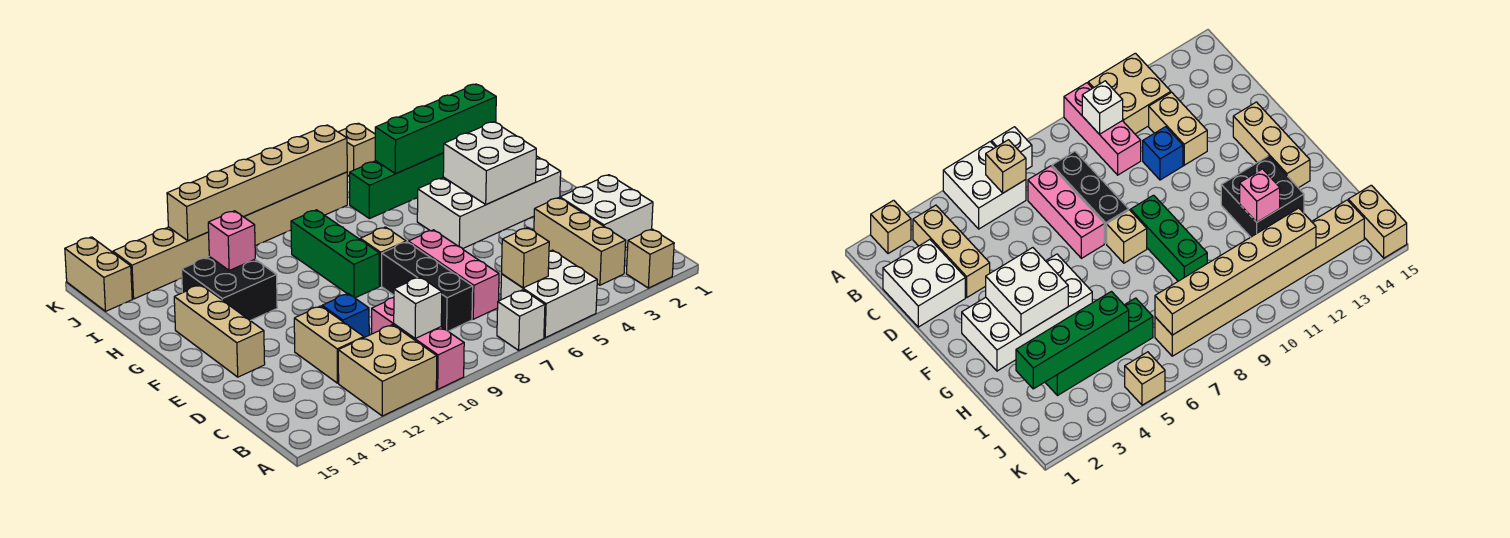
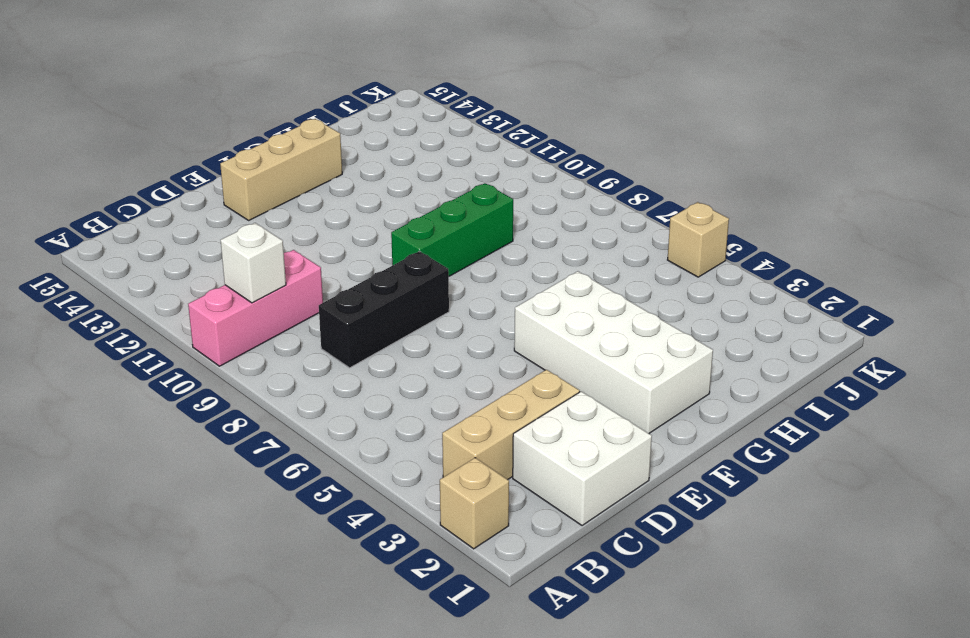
none -> white brick A5:B6 level 1
none -> white brick A7 level 1
none -> tan brick A11:B12 level 1

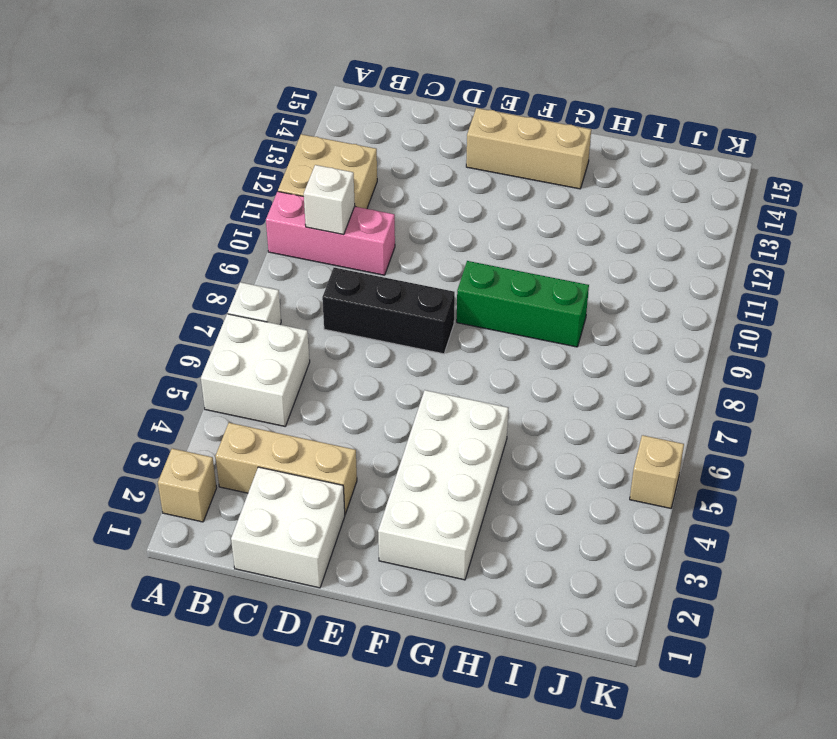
none -> pink brick C7:E7 level 1
none -> tan brick C12:D12 level 1
none -> blue brick D11 level 1

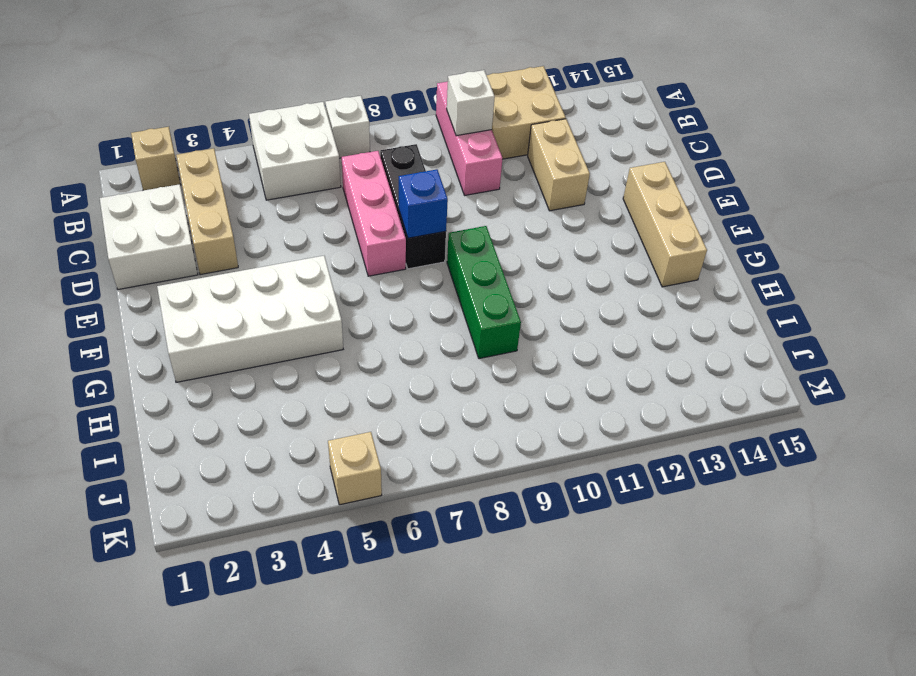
blue brick E8 level 2 -> blue brick D11 level 1
none -> tan brick F8 level 1
none -> black brick G12:H13 level 1
none -> green brick I3:I6 level 1

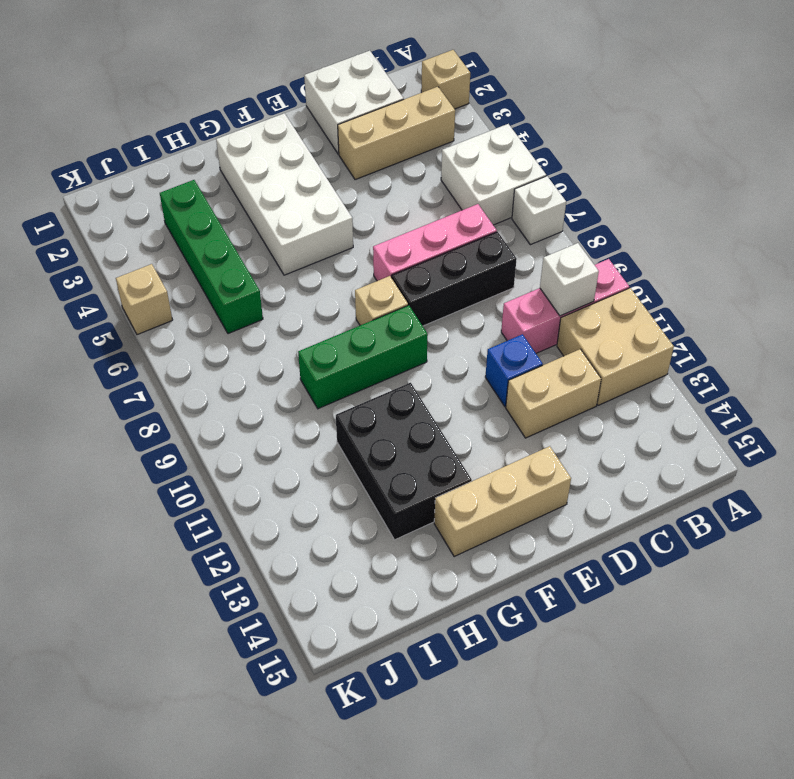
black brick G11:H13 level 1 -> black brick G12:H13 level 1
none -> tan brick J7:J14 level 1
none -> tan brick J15:K15 level 1
none -> tan brick B6 level 2

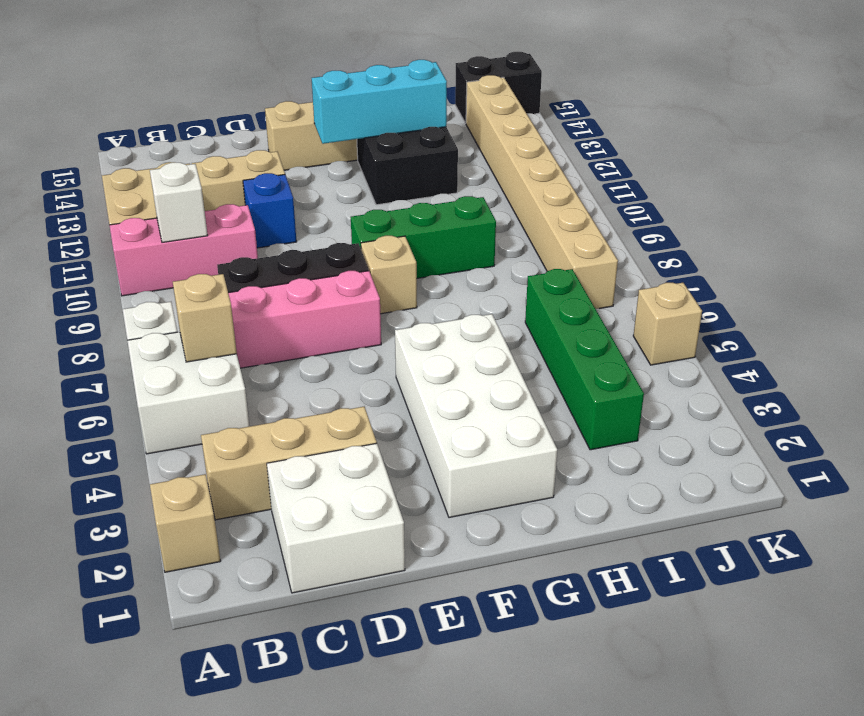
cyan brick F13:H13 level 2 -> none
black brick J15:K15 level 1 -> tan brick J15:K15 level 1
none -> white brick F3:G4 level 2
none -> pink brick H12 level 2
none -> green brick I2:I5 level 2

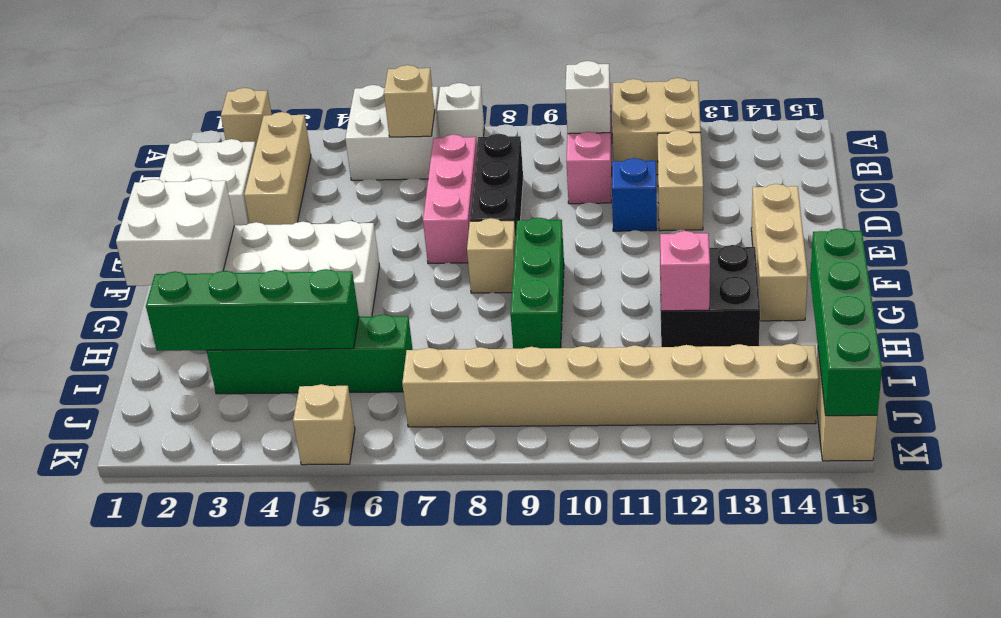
white brick F1:G2 level 2 -> white brick F3:G4 level 2
green brick H15:K15 level 2 -> none
none -> tan brick J7:J12 level 2

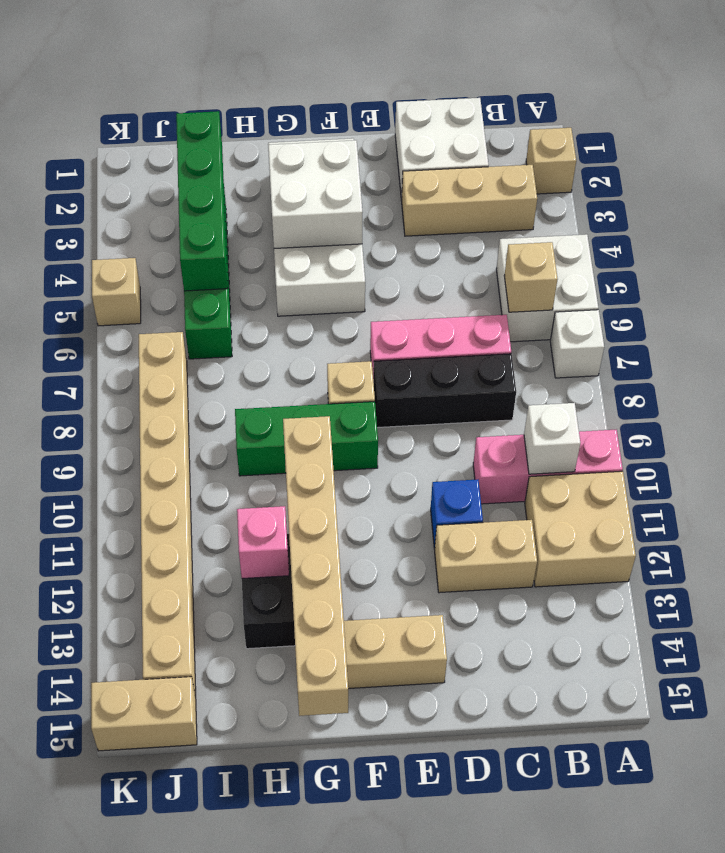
tan brick G10:G15 level 2 -> tan brick J7:J12 level 2

